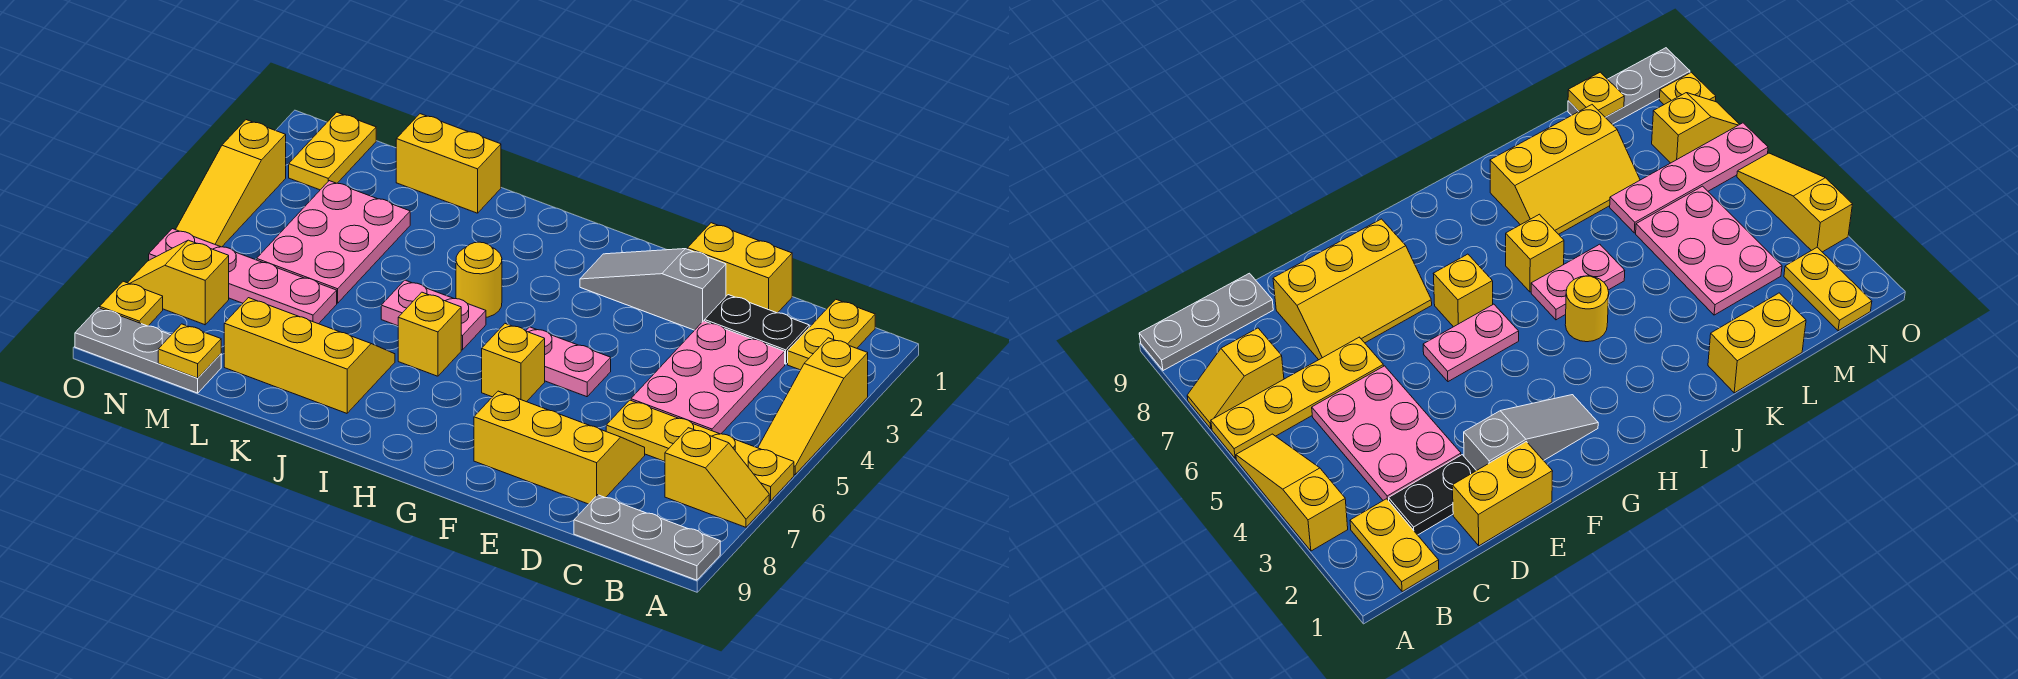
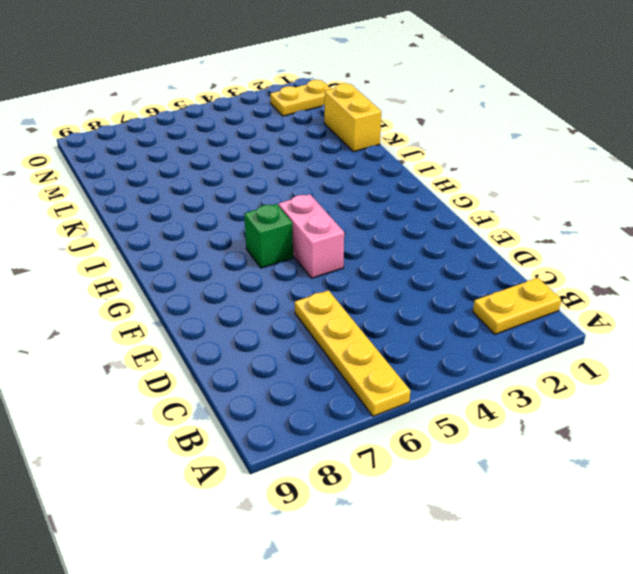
pink brick F5:G5 level 1 -> pink plate F5:G5 level 1
green brick G6 level 1 -> yellow brick G6 level 1
none -> yellow slope A3:A5 level 1 top 3
none -> yellow slope A7:B7 level 1 top B
none -> grey plate A9:C9 level 1

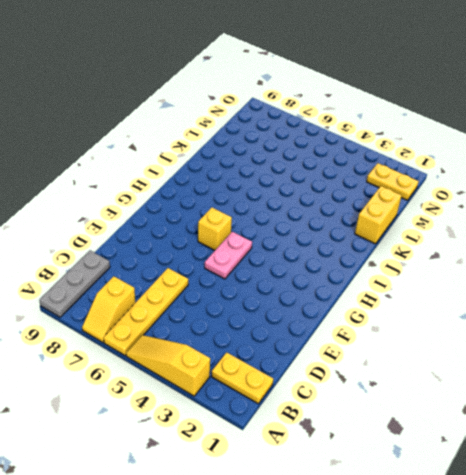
none -> black plate C2:D2 level 1
none -> pink plate C3:D5 level 1
none -> yellow brick D1:E1 level 1

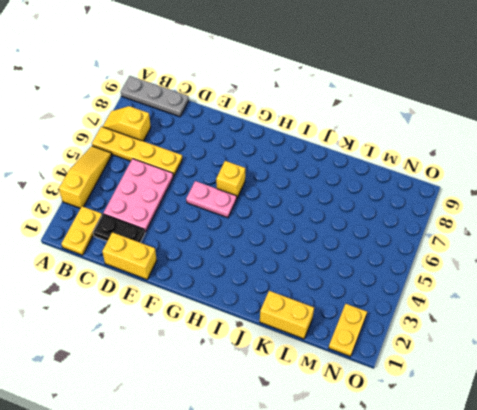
none -> yellow slope D7:F8 level 1 top 8
none -> grey slope E2:G2 level 1 top E
none -> yellow round brick I4 level 1

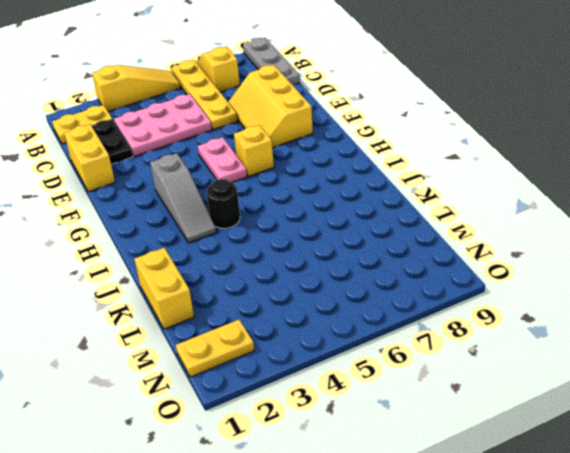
grey slope G3:I3 level 1 top G -> grey slope E2:G2 level 1 top E
black round brick I4 level 1 -> yellow round brick I4 level 1
none -> pink plate I5:J5 level 1
none -> yellow brick I6 level 1
none -> yellow slope J7:L8 level 1 top 8

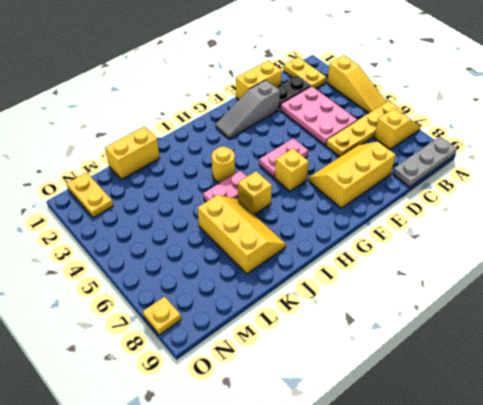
yellow slope J6:K8 level 1 top K -> yellow slope J7:L8 level 1 top 8
none -> pink plate L3:M5 level 1
none -> pink plate L6:O6 level 1
none -> grey plate M9:O9 level 1

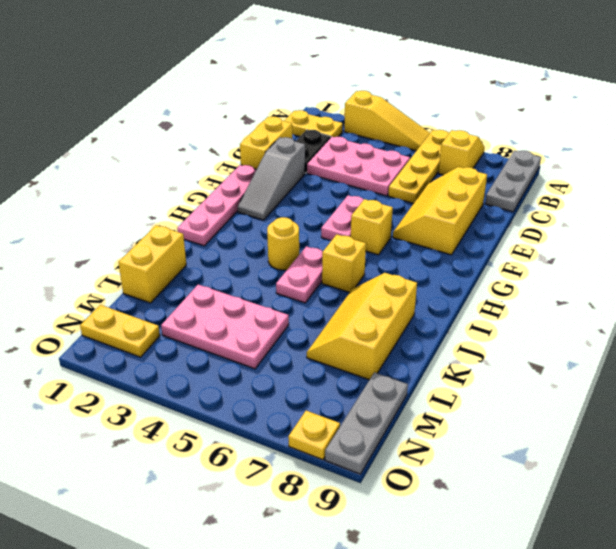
pink plate F1:I1 level 1 -> pink plate L6:O6 level 1
none -> yellow slope N7:O7 level 1 top N
none -> yellow slope O3:O5 level 1 top 3
none -> yellow plate M9 level 2

